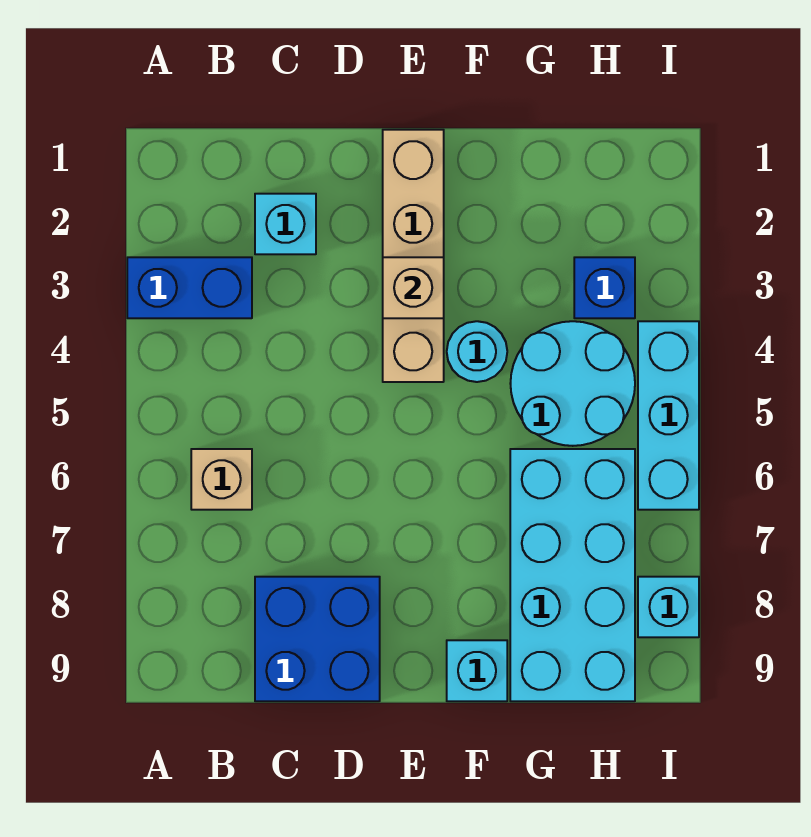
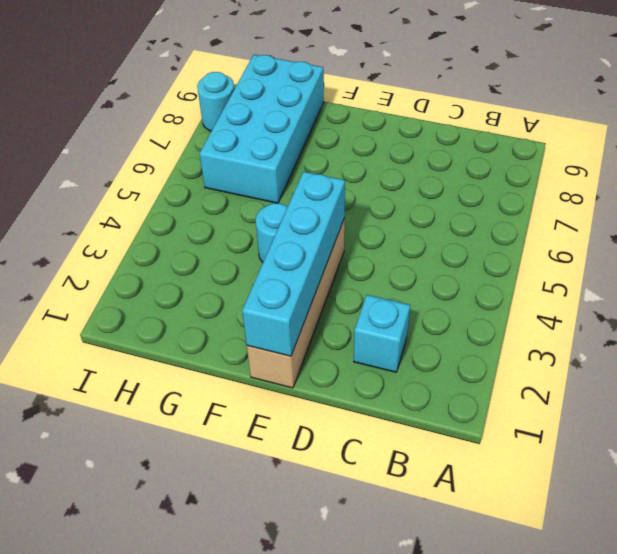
cyan brick E1:E4 level 2 -> tan brick E3 level 2
cyan round brick I8 level 1 -> cyan brick I8 level 1
none -> blue brick A3:B3 level 1
none -> tan brick B6 level 1
none -> blue brick C8:D9 level 1

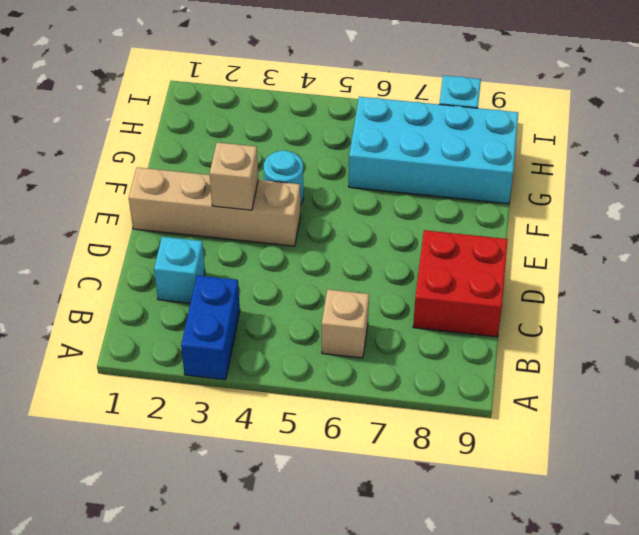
red brick C8:D9 level 1 -> blue brick C8:D9 level 1
none -> cyan brick F9 level 1
none -> cyan round brick G4:H5 level 1
none -> blue brick H3 level 1

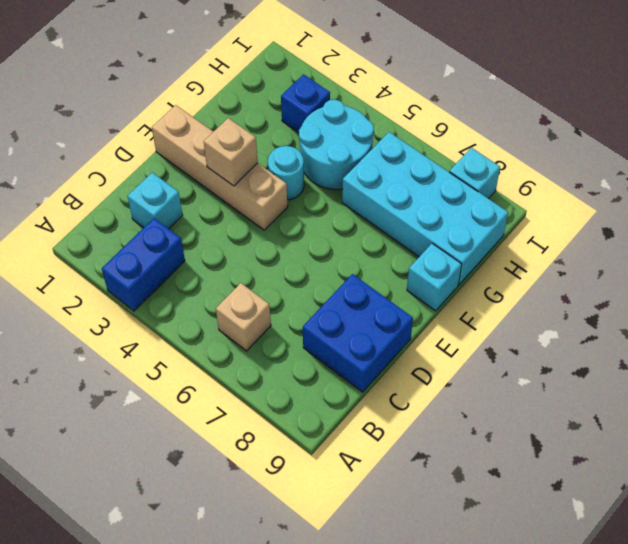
none -> cyan brick I4:I6 level 1

